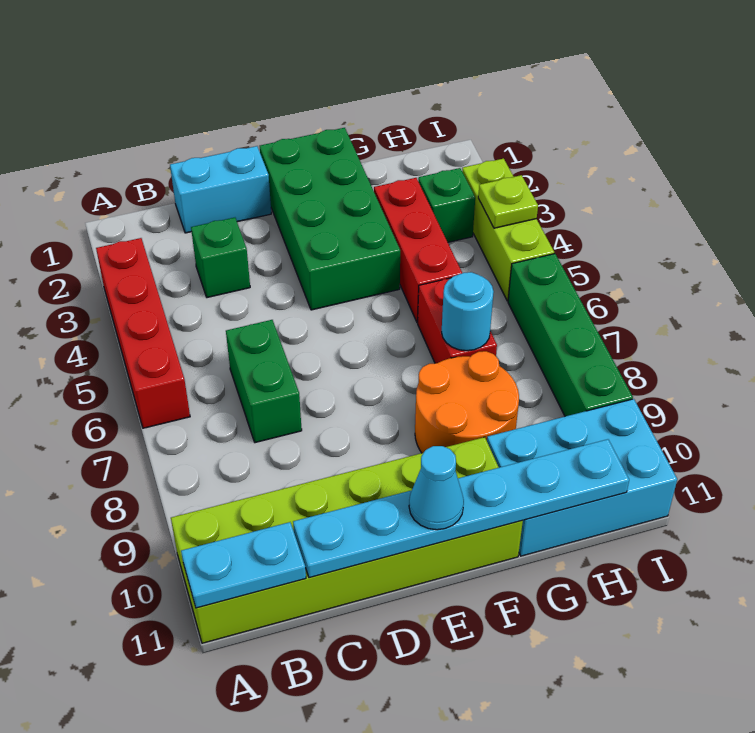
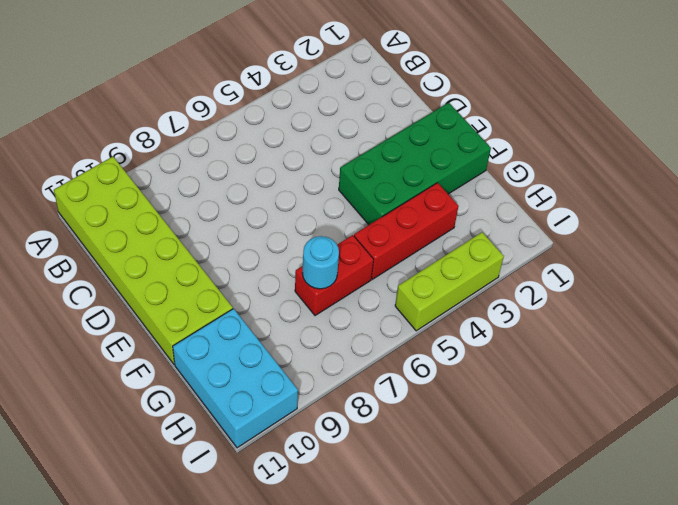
none -> red brick A3:A6 level 1
none -> cyan brick C1:D1 level 1
none -> green brick C3 level 1

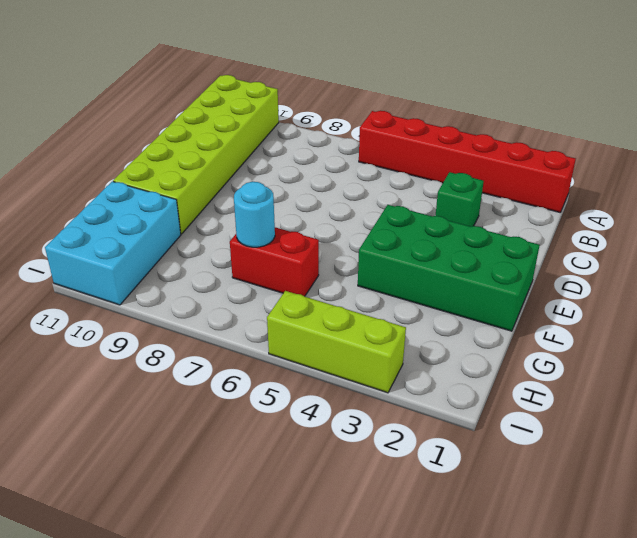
red brick A1:A6 level 1 -> red brick A3:A6 level 1
none -> cyan brick C1:D1 level 1
none -> green brick C6:C7 level 1
none -> orange round brick F8:G9 level 1

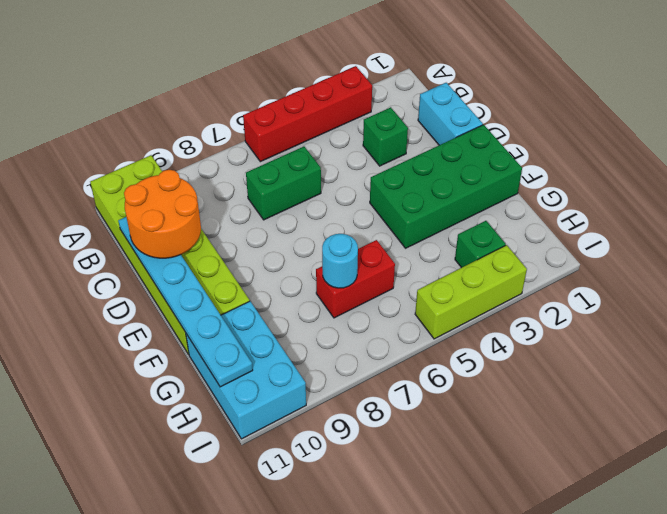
orange round brick C10:D11 level 3 -> orange round brick F8:G9 level 1
none -> red brick G3:G5 level 1
none -> green brick I6:I9 level 1
none -> cyan plate A11:B11 level 2

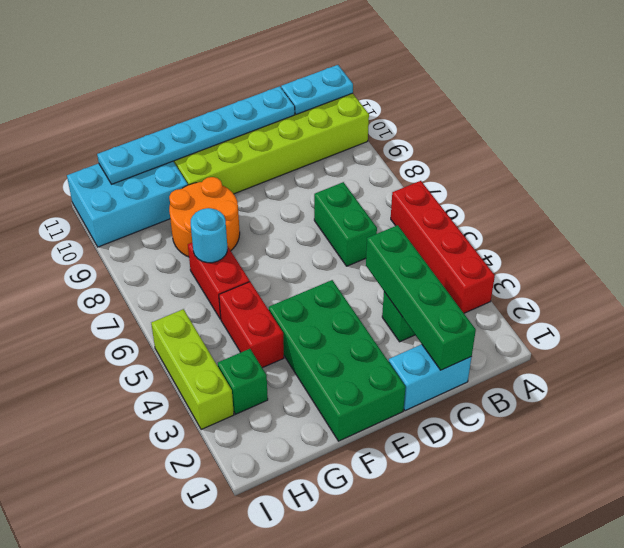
green brick C1:C4 level 2 -> green brick I6:I9 level 1
red brick G4:G5 level 1 -> red brick G3:G5 level 1
none -> lime plate I4 level 2
none -> cyan cone E11 level 3

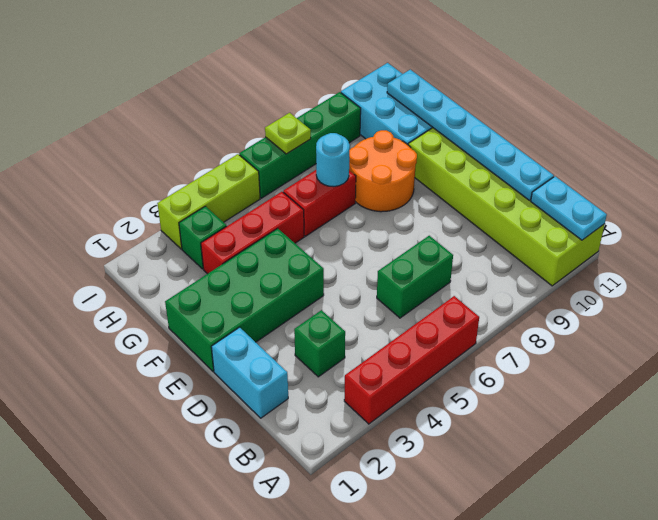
lime plate I7 level 2 -> lime plate I4 level 2
none -> cyan cone E11 level 3

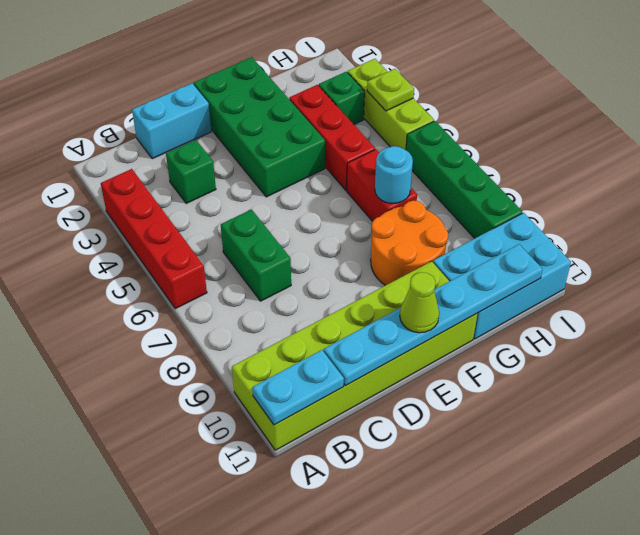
lime cone E11 level 3 -> cyan cone E11 level 3

